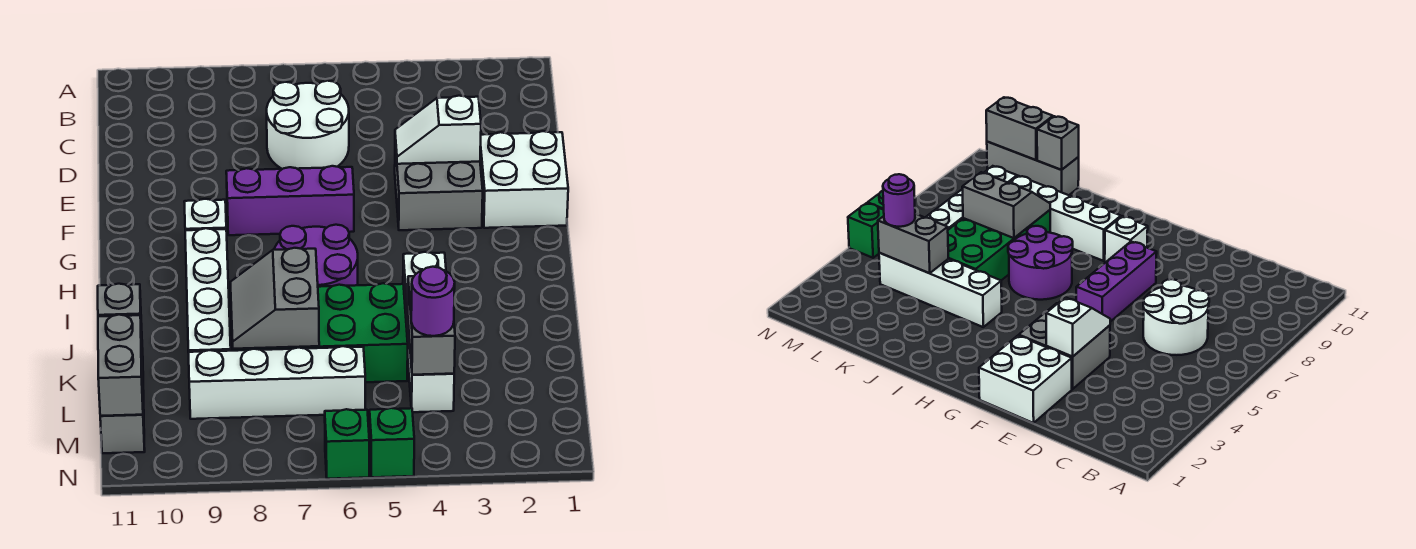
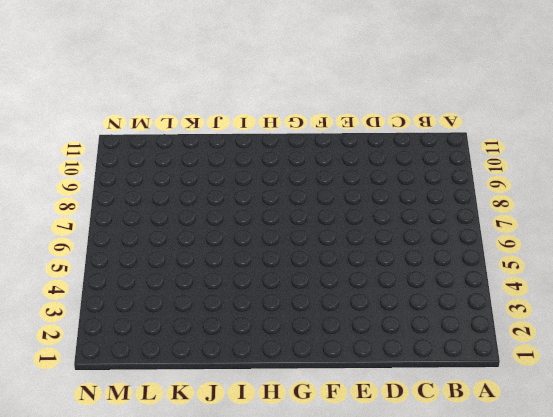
none -> white round brick C6:D7 level 1
none -> white brick E1:F2 level 1
none -> grey brick E3:F4 level 1

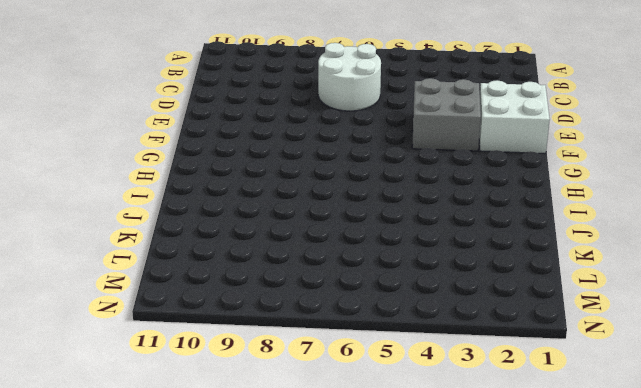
none -> purple brick F6:F8 level 1
none -> white brick G9 level 1
none -> purple round brick H6:I7 level 1

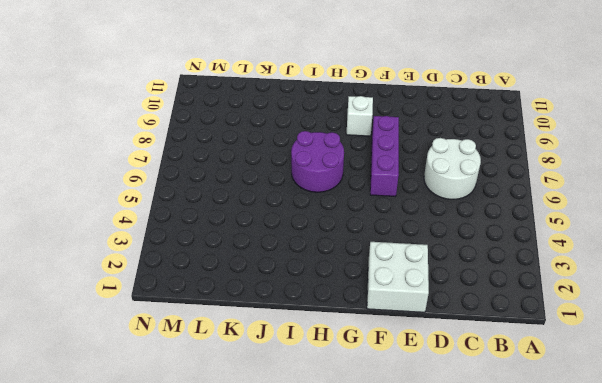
none -> grey brick E3:F4 level 1
none -> white brick H9:K9 level 1
none -> white brick I4:L4 level 1

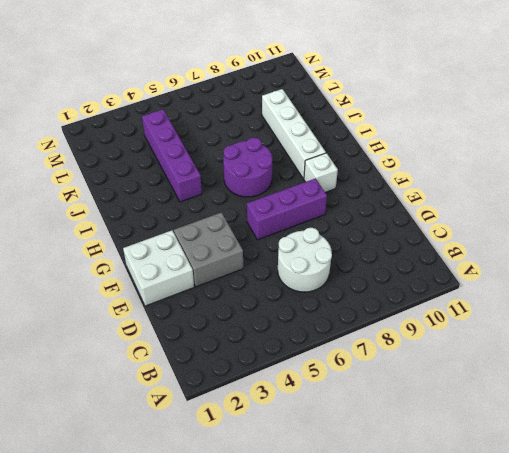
purple brick I4:L4 level 1 -> white brick I4:L4 level 1
none -> green brick J5:K8 level 1
none -> grey brick K11:M11 level 1
none -> white brick L6:L9 level 1

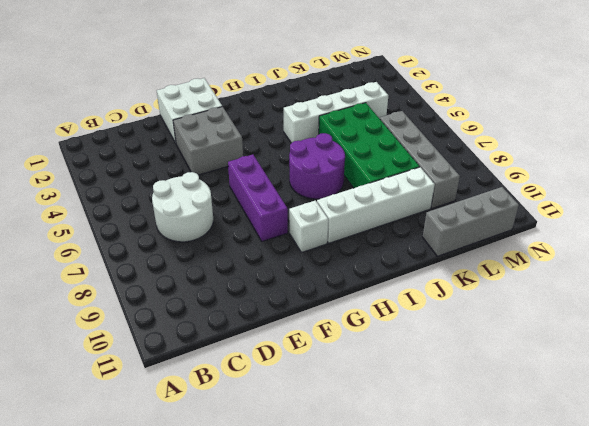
grey brick L6:L9 level 1 -> white brick L6:L9 level 1
none -> green brick N5 level 1
none -> green brick N6 level 1
none -> white slope E3:E4 level 2 top 3

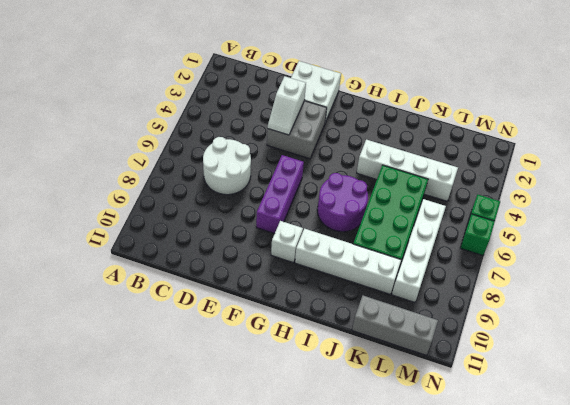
none -> grey slope J7:K8 level 2 top 7
none -> grey brick K4:L4 level 2
none -> grey brick K11 level 2

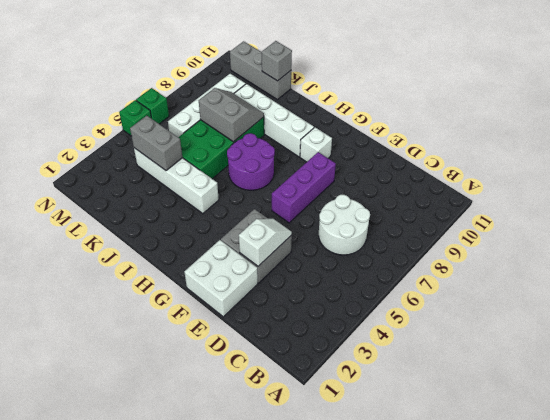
none -> grey brick L11:M11 level 2
none -> purple round brick L4 level 3

